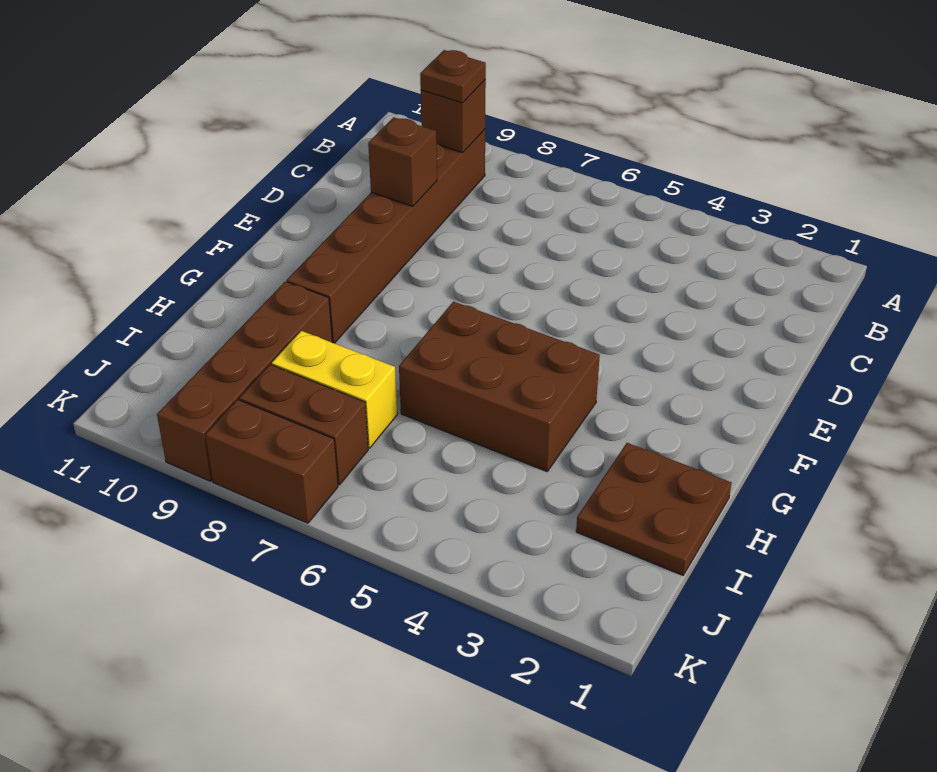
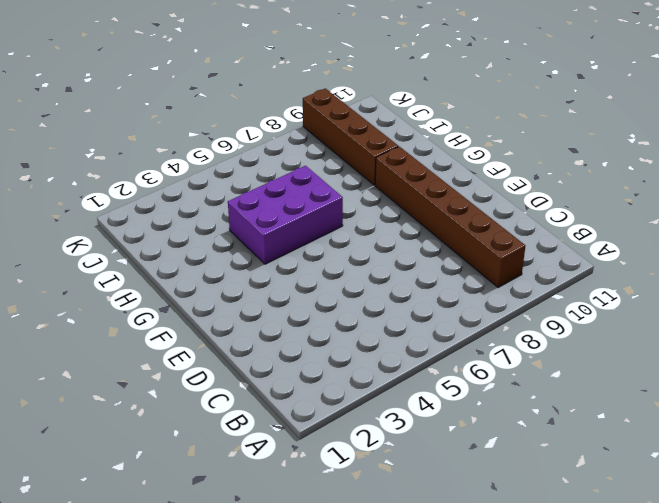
purple brick G4:H6 level 1 -> brown brick G4:H6 level 1
none -> brown plate H1:I2 level 1
none -> yellow brick I7:I8 level 1

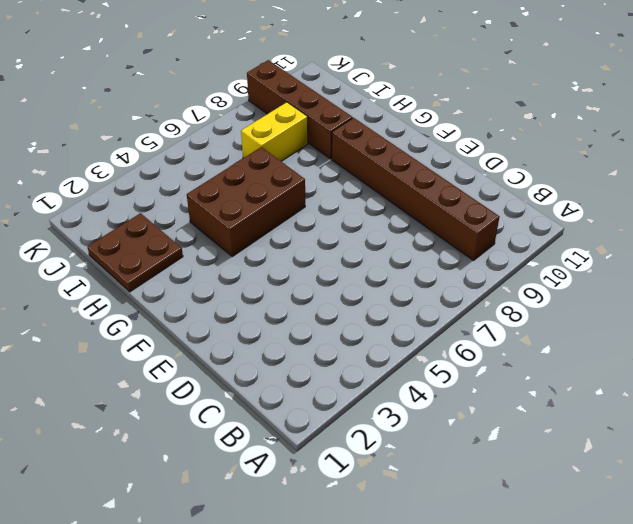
none -> brown brick J7:J8 level 1
none -> brown brick K7:K8 level 1

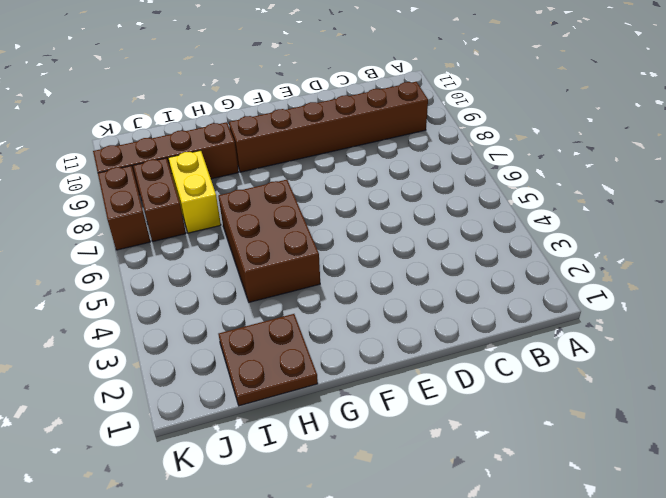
none -> brown brick B9 level 2
none -> brown brick D9 level 2

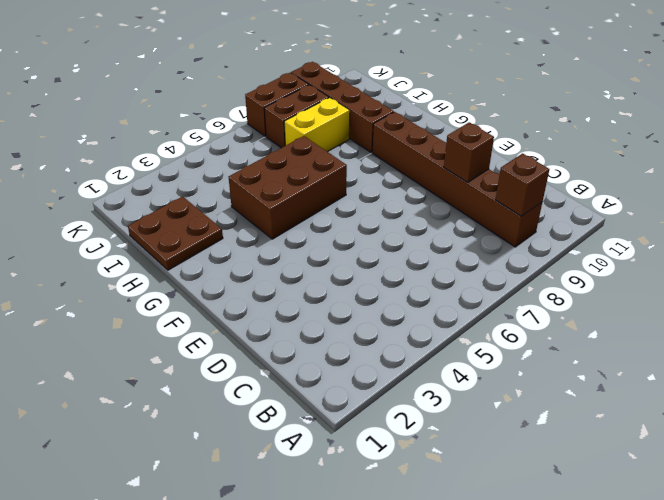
none -> brown plate B9 level 3

